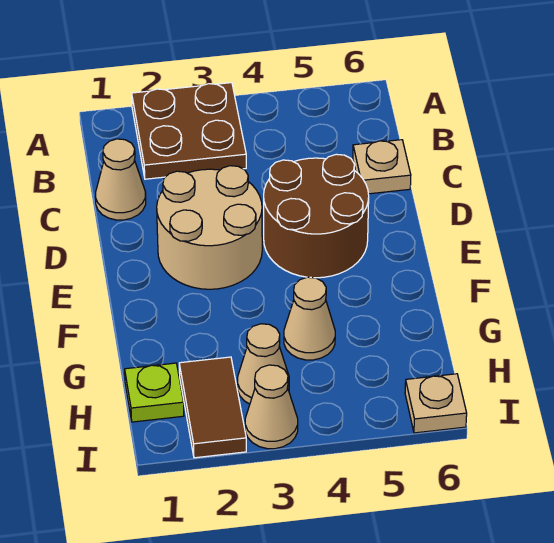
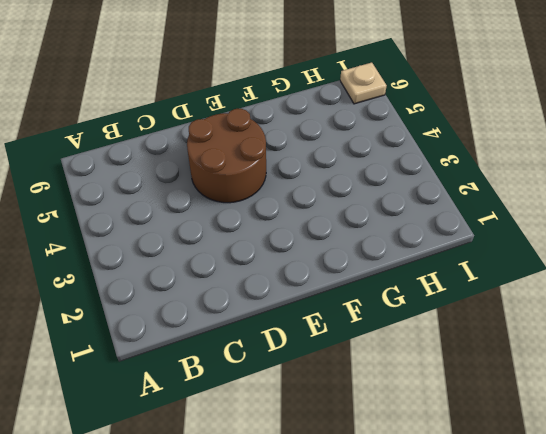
none -> brown plate A2:B3 level 1
none -> tan cone C1 level 1

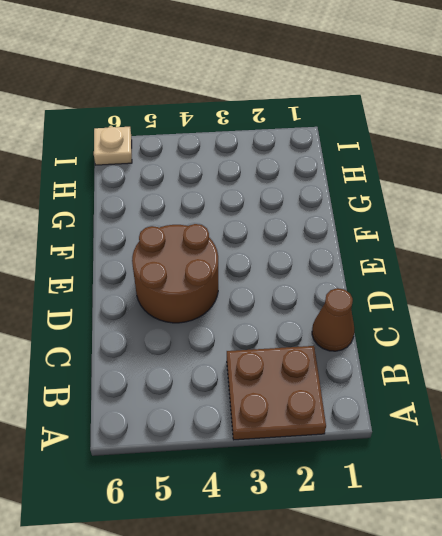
brown cone C1 level 1 -> tan cone C1 level 1
none -> tan plate C6 level 1
none -> tan round brick D2:E3 level 1

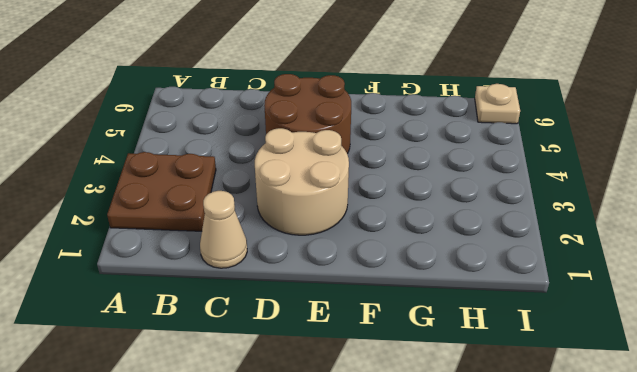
none -> tan plate C6 level 1
none -> tan cone G4 level 1

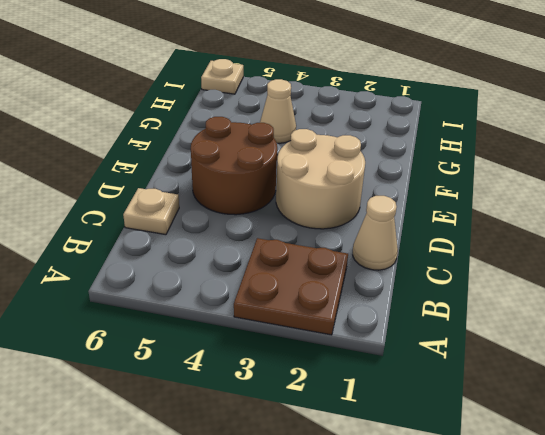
none -> lime plate H1 level 1
none -> brown tile H2:I2 level 1

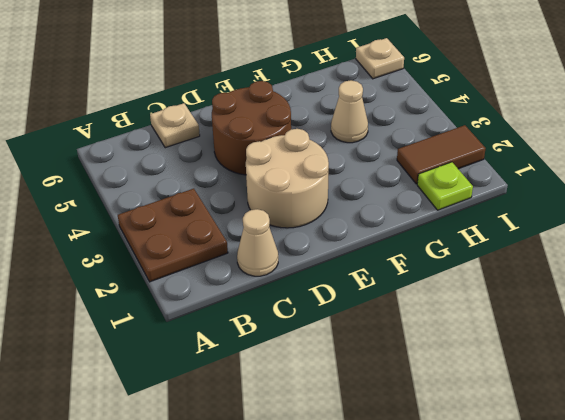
none -> tan cone H3 level 1
none -> tan cone I3 level 1

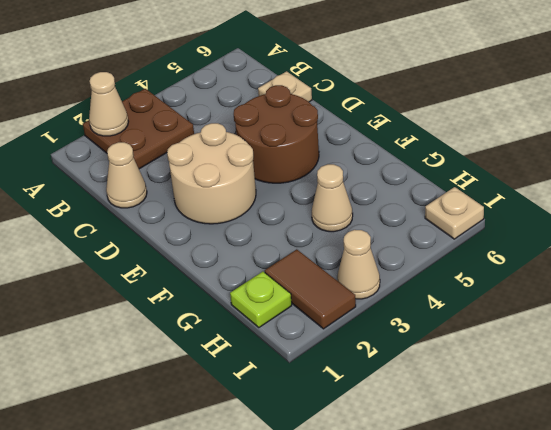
tan cone A2 level 2 -> tan cone H3 level 1

